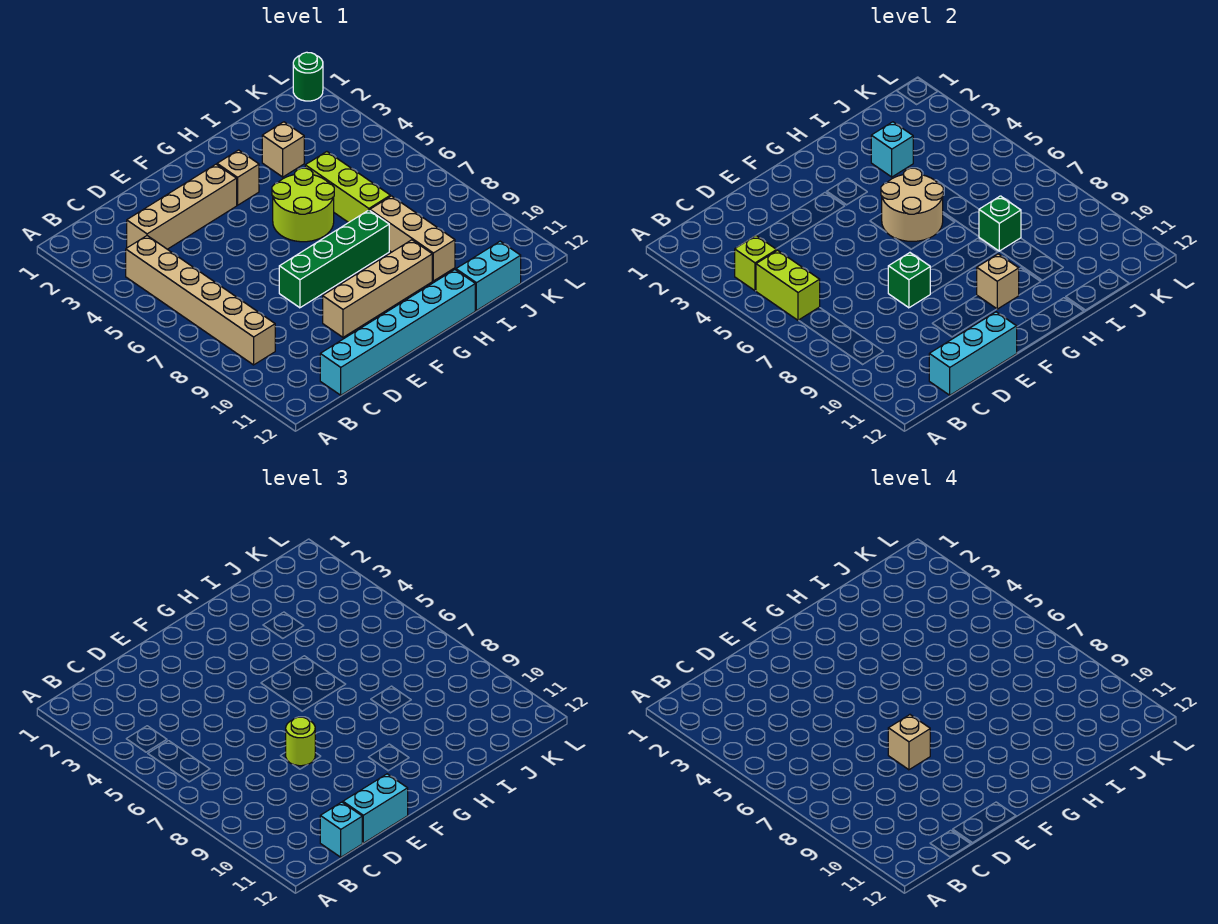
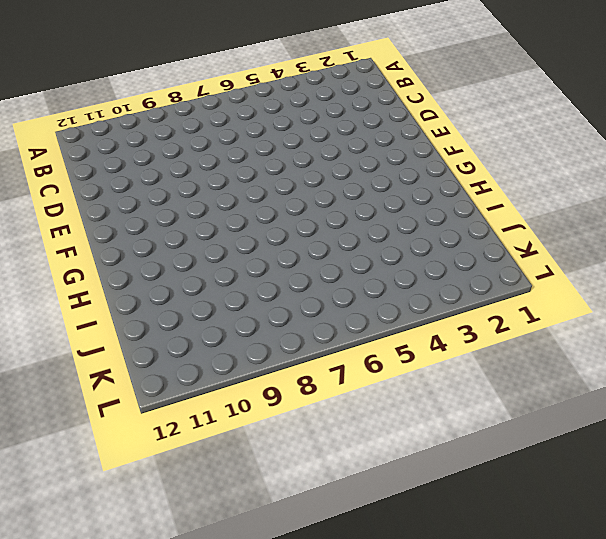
none -> tan brick B4:B9 level 1
none -> tan brick C3:F3 level 1
none -> cyan brick C12:H12 level 1

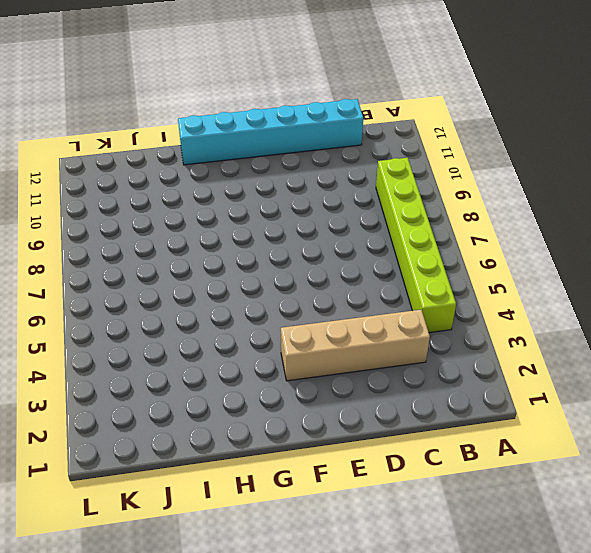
lime brick B4:B9 level 1 -> tan brick B4:B9 level 1
none -> green brick E8:H8 level 1
none -> tan brick E10:H10 level 1
none -> tan brick G3 level 1

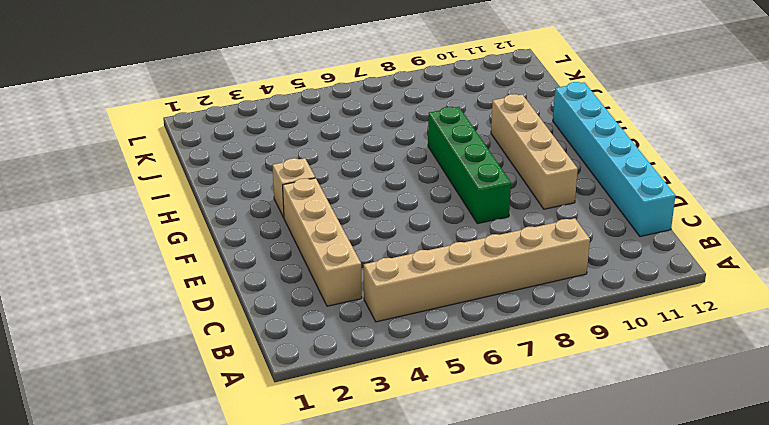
none -> lime round brick G5:H6 level 1
none -> tan brick I3 level 1
none -> lime brick I5:I7 level 1

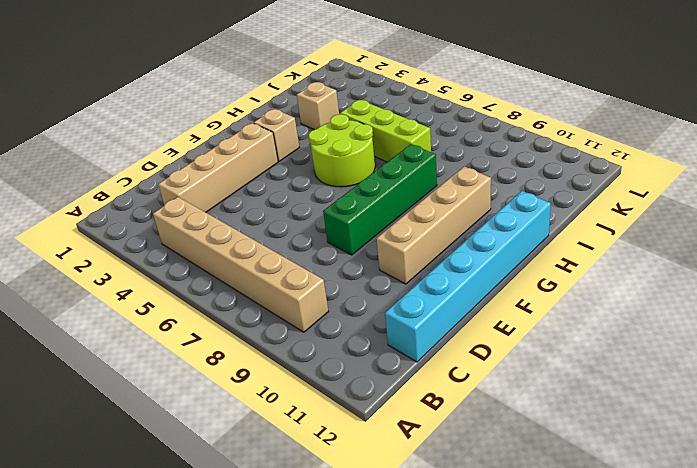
none -> tan brick I8:I10 level 1
none -> cyan brick I12:J12 level 1
none -> green round brick L1 level 1

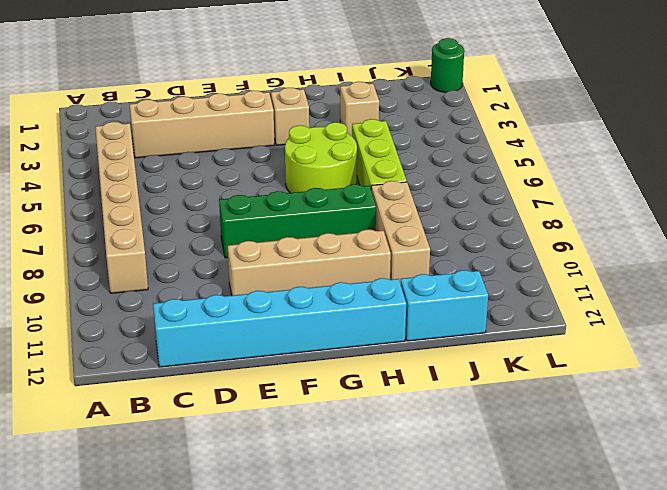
none -> lime brick B4 level 2
none -> lime brick B5:B6 level 2
none -> cyan brick C12:E12 level 2

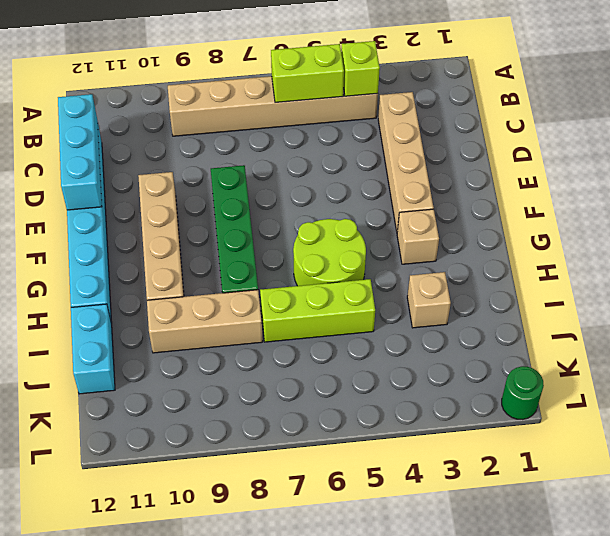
none -> green brick E8 level 2
none -> tan round brick G5:H6 level 2
none -> tan brick G10 level 2

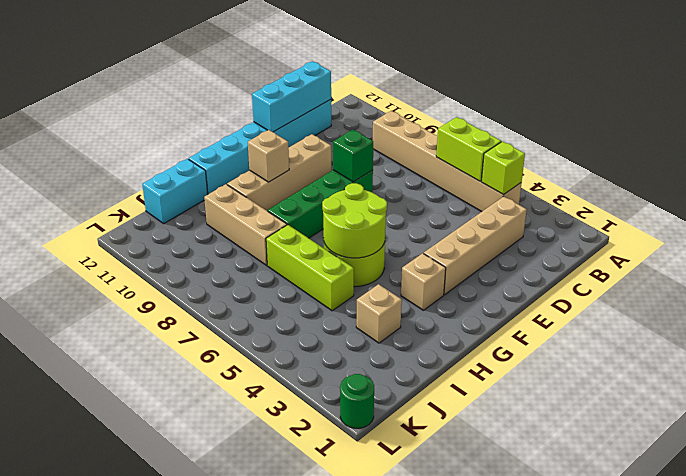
lime round brick G5:H6 level 2 -> tan round brick G5:H6 level 2
none -> cyan brick I3 level 2
none -> green brick I8 level 2
none -> cyan brick C12 level 3

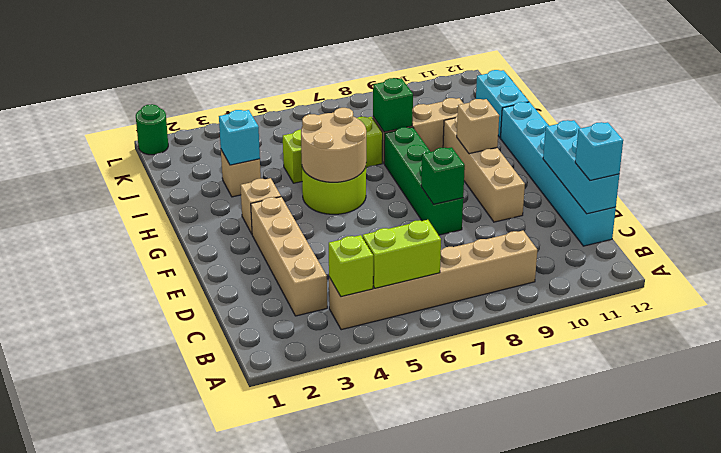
none -> cyan brick D12:E12 level 3
none -> lime round brick E8 level 3
none -> tan brick E8 level 4

